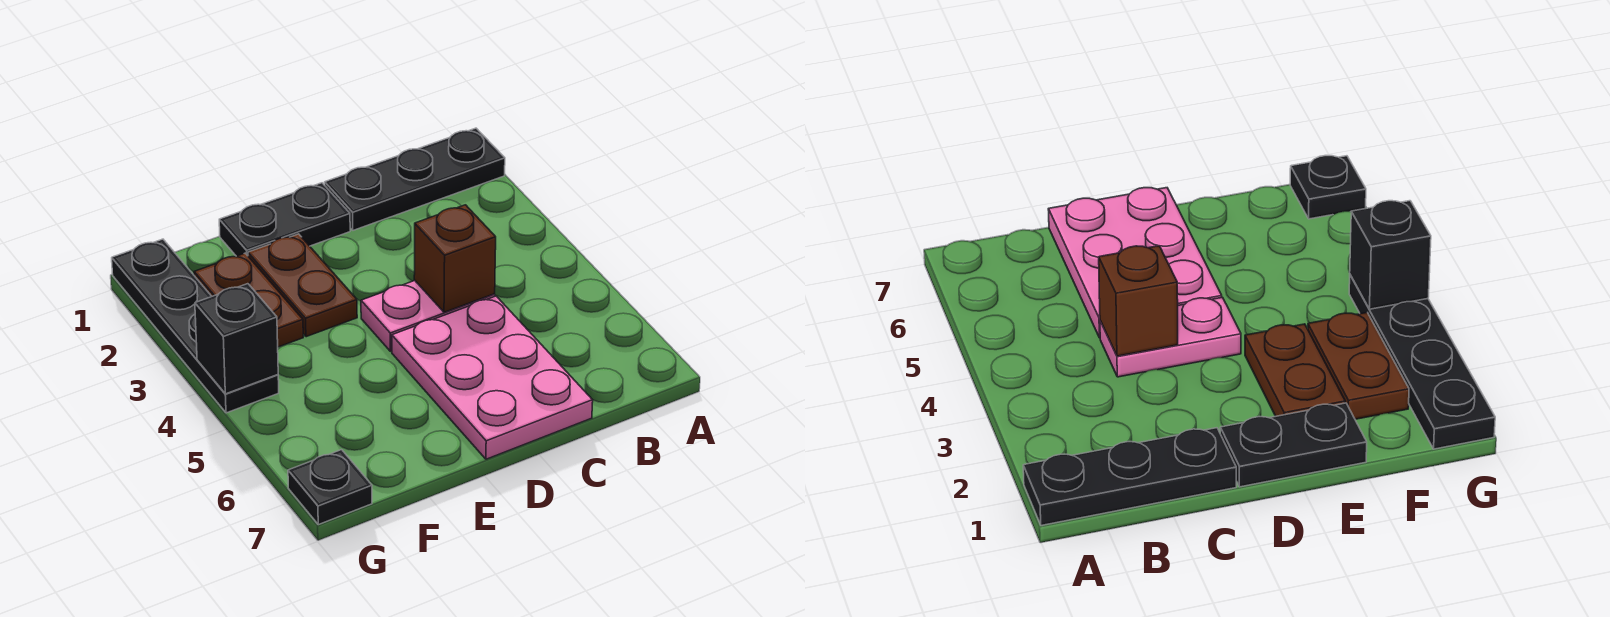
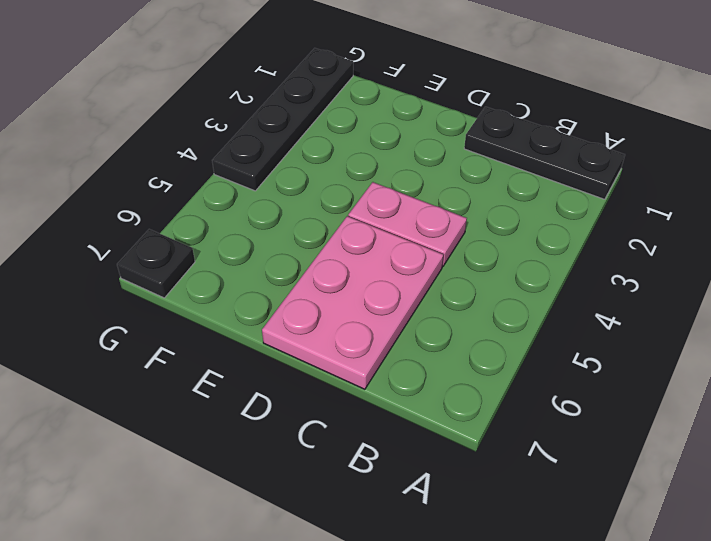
none -> black plate D1:E1 level 1
none -> brown plate E2:E3 level 1

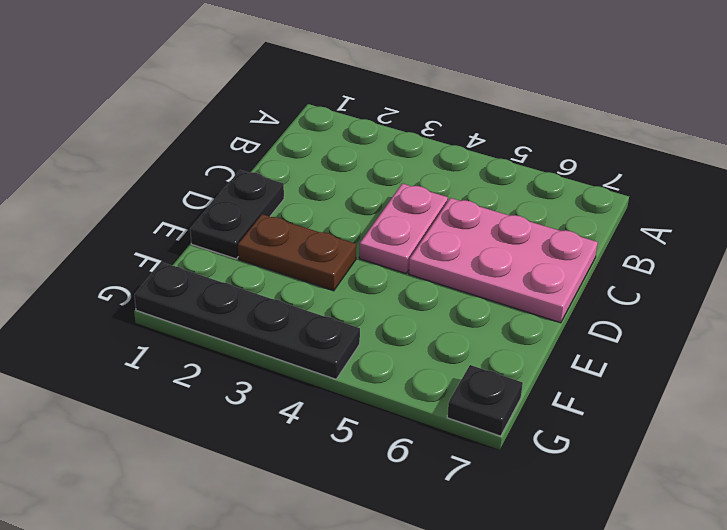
none -> black plate A1:C1 level 1
none -> brown plate F2:F3 level 1

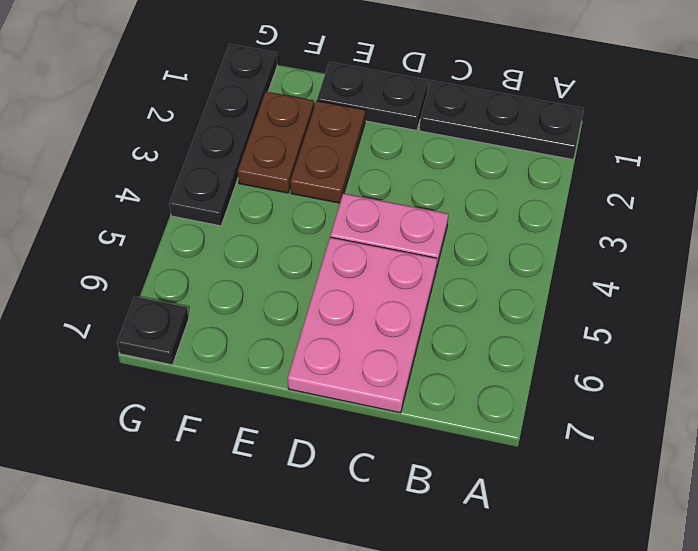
none -> brown brick C4 level 2
none -> black brick G4 level 2

